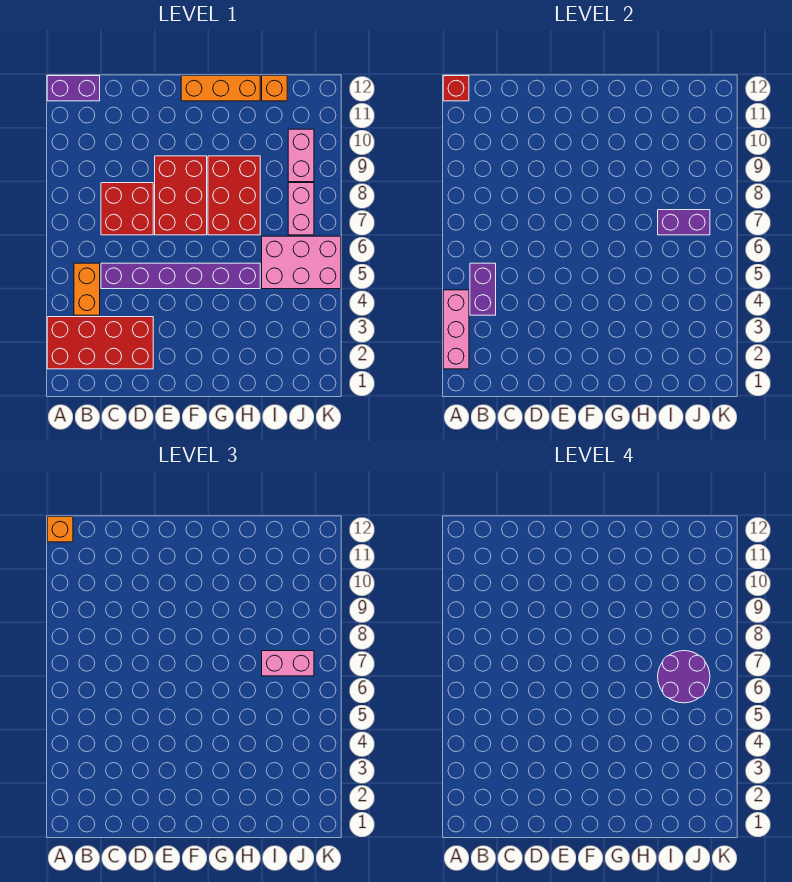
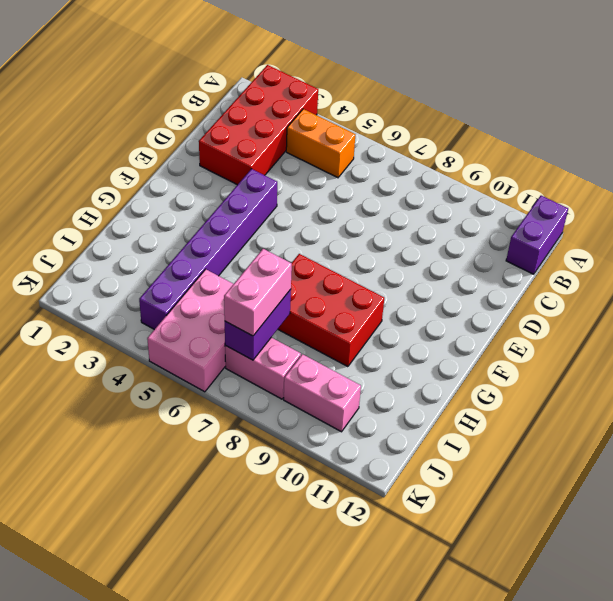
purple brick E4:J4 level 1 -> purple brick C5:H5 level 1
none -> red brick C7:D8 level 1
none -> red brick E7:F9 level 1
none -> orange brick F12:H12 level 1

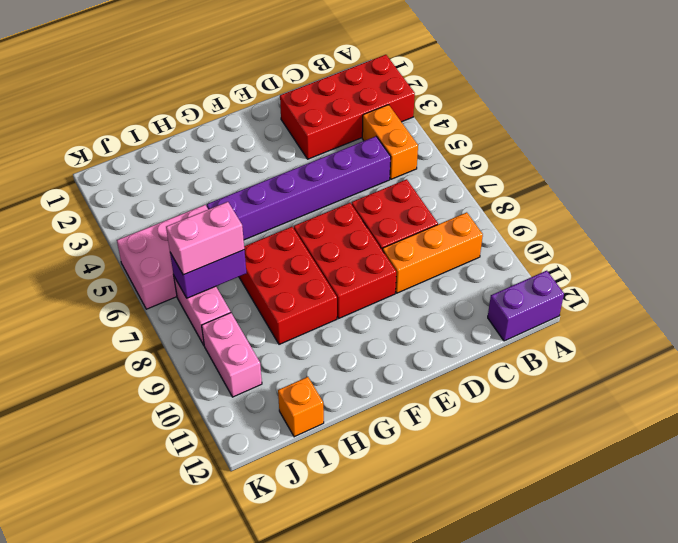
orange brick B9:D9 level 1 -> orange brick F12:H12 level 1
none -> pink brick A2:A4 level 2
none -> red brick A12 level 2
none -> purple brick B4:B5 level 2

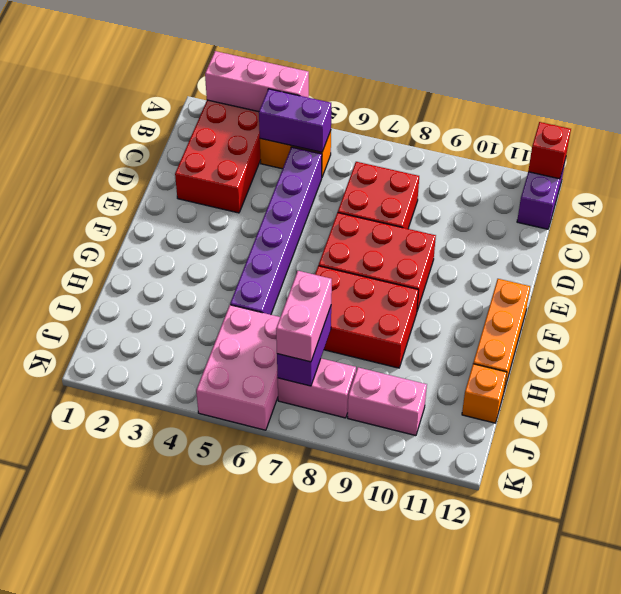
none -> orange brick A12 level 3
none -> purple round brick I6:J7 level 4

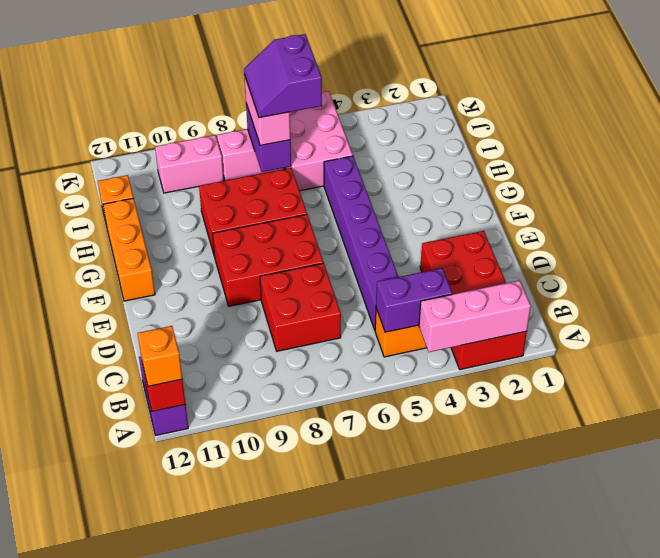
purple slope I6:J7 level 4 top 6 -> purple round brick I6:J7 level 4

